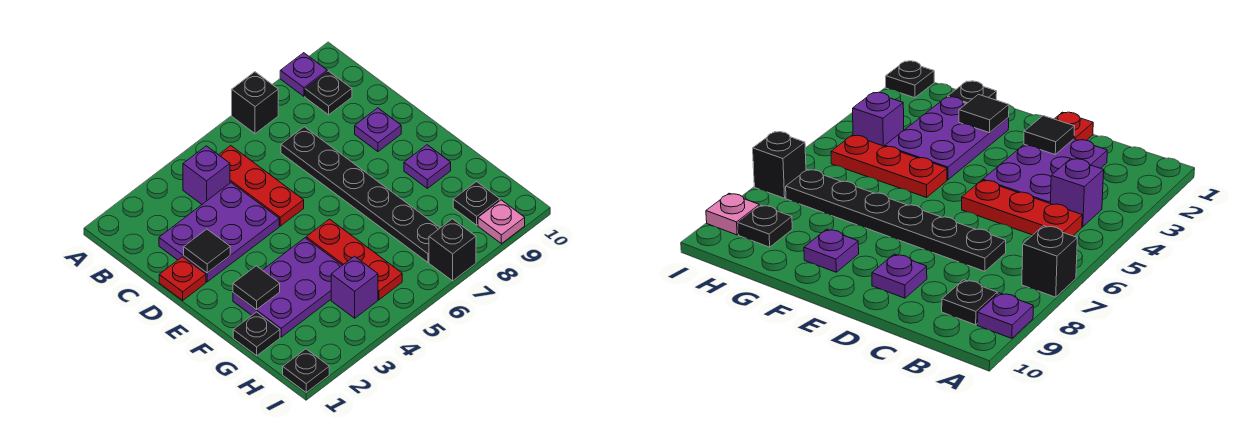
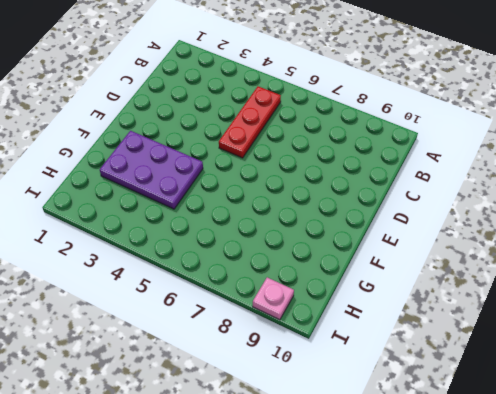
none -> black brick A7 level 1
none -> purple plate A9 level 1
none -> purple brick B4 level 1

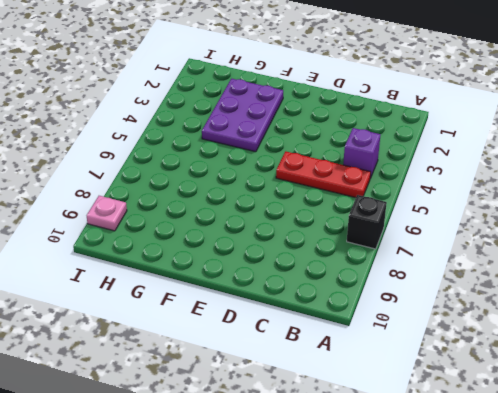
none -> purple plate A9 level 1
none -> black plate B9 level 1
none -> purple plate C2:D4 level 1

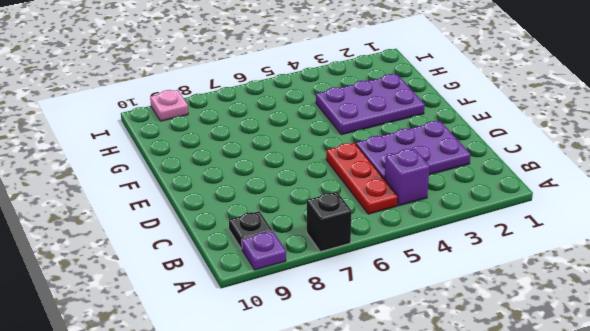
none -> black plate C7:H7 level 1
none -> red plate D1 level 1
none -> purple plate D9 level 1

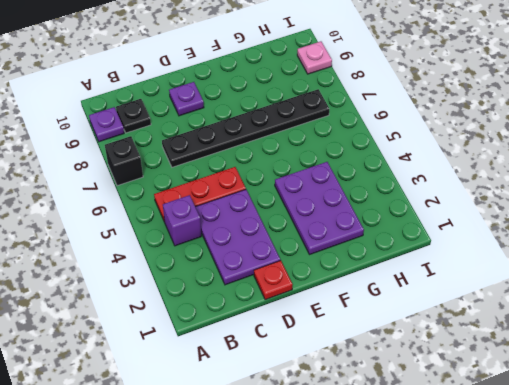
none -> red plate F5:H5 level 1
none -> purple plate F9 level 1
none -> black plate G1 level 1

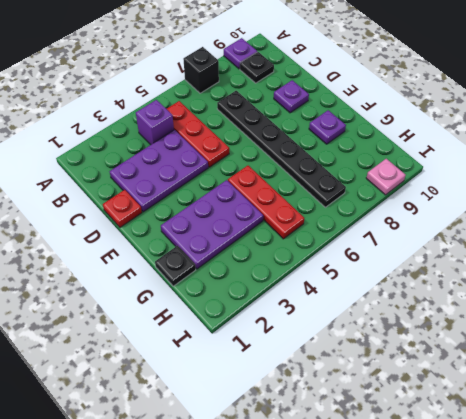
none -> purple brick H4 level 1
none -> black plate H9 level 1
none -> black plate I1 level 1

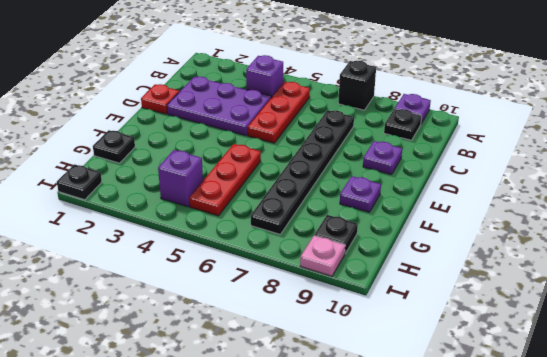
none -> purple plate F2:G4 level 1
none -> black brick I7 level 1
none -> black tile D2 level 2

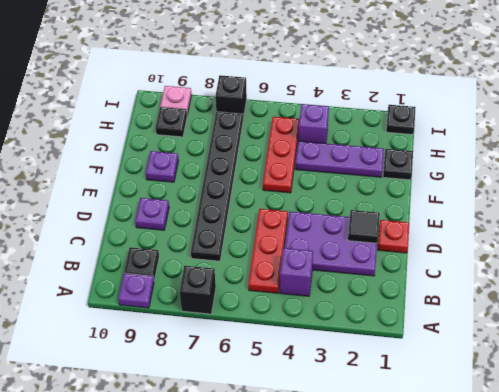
purple plate G2:G4 level 1 -> purple plate F2:G4 level 1
none -> black tile F2 level 2

